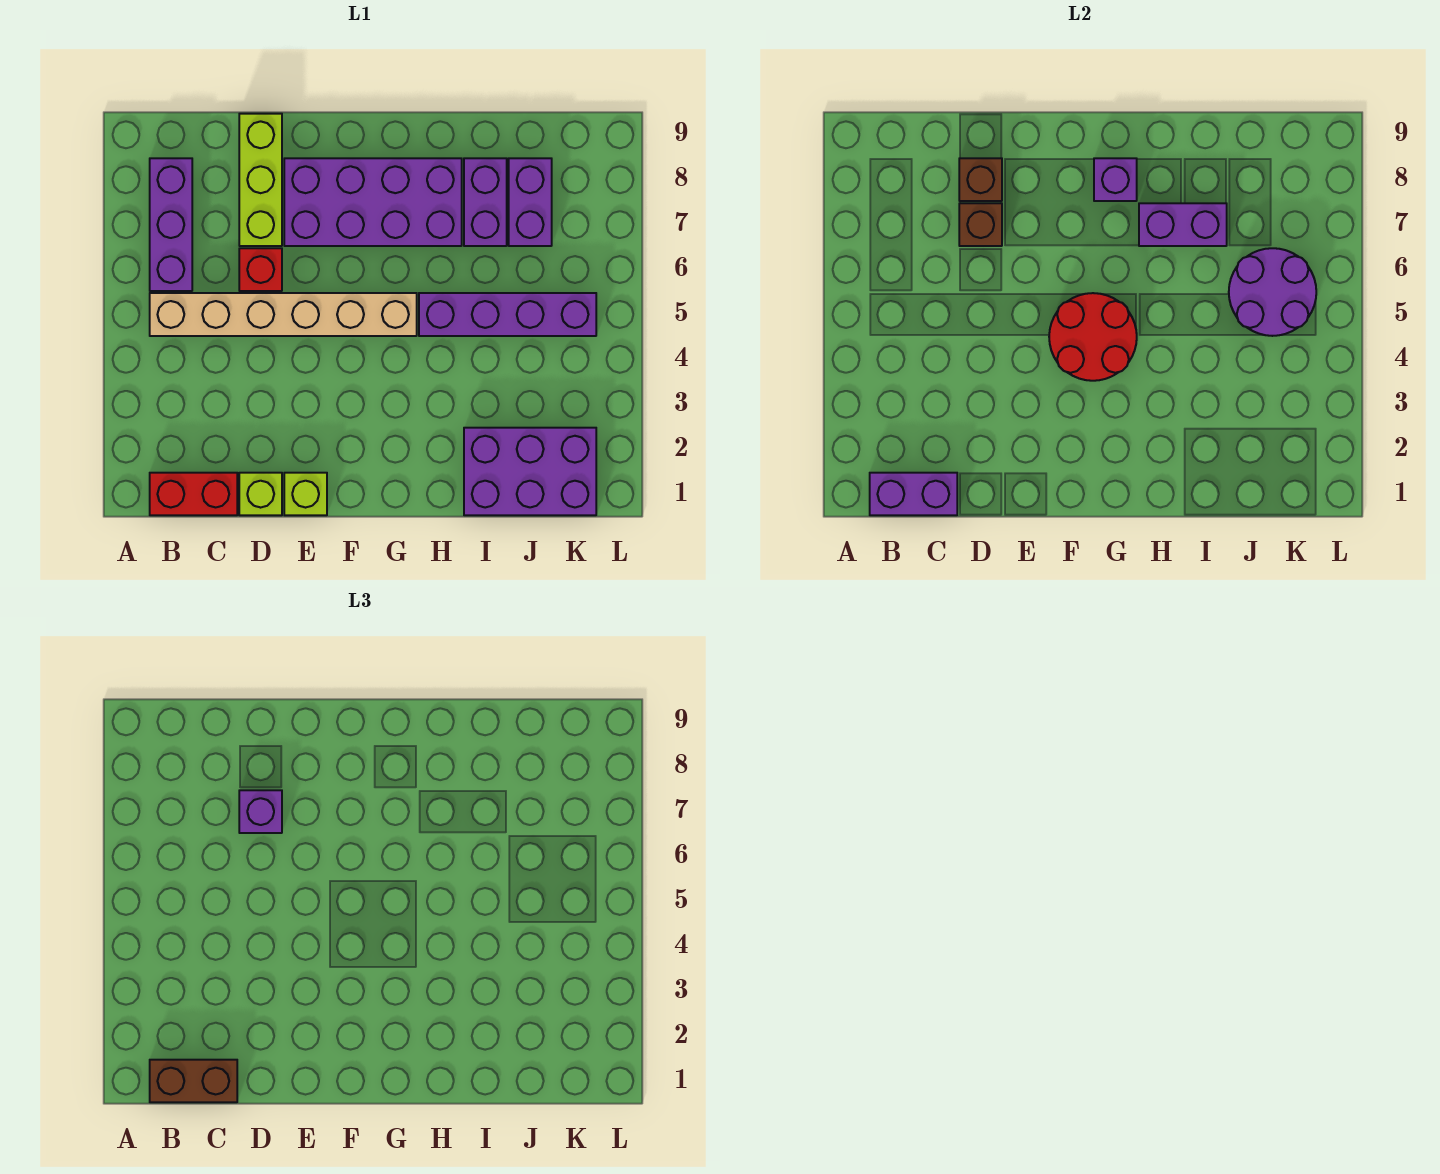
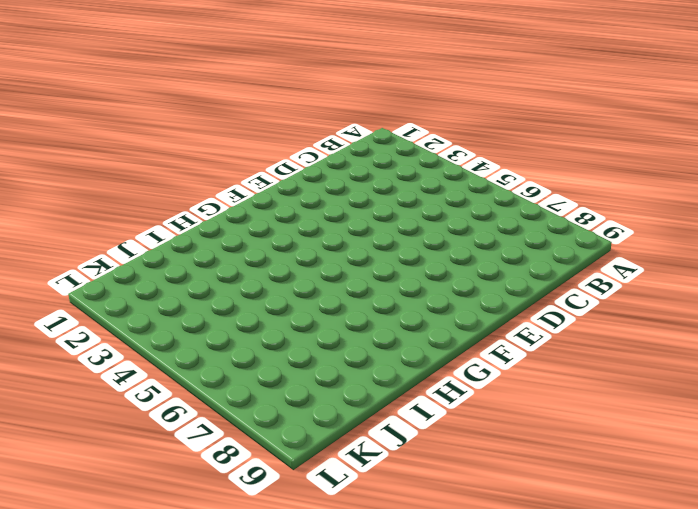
none -> red brick B1:C1 level 1
none -> tan brick B5:G5 level 1
none -> purple brick B6:B8 level 1

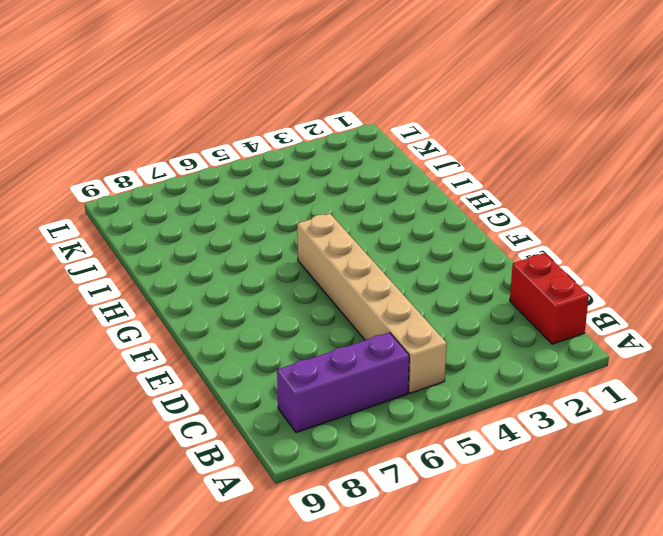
none -> lime brick D1 level 1
none -> red brick D6 level 1
none -> lime brick D7:D9 level 1

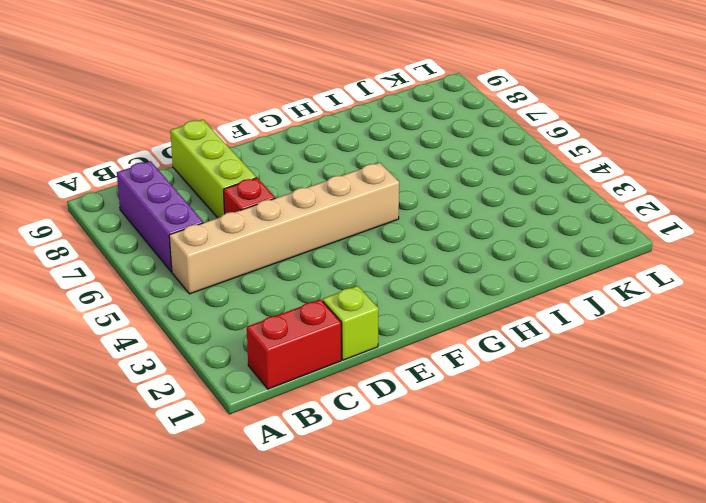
none -> lime brick E1 level 1
none -> purple brick E7:H8 level 1
none -> purple brick H5:K5 level 1

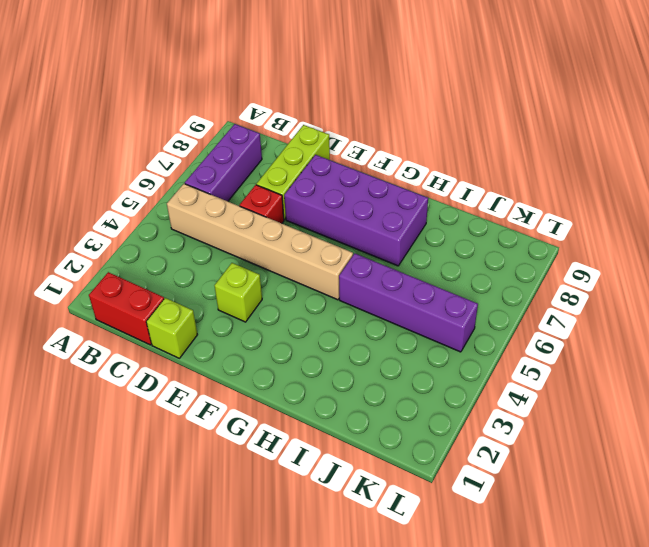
lime brick E3 level 1 -> lime brick E1 level 1
none -> purple brick I1:K2 level 1
none -> purple brick I7:I8 level 1
none -> purple brick J7:J8 level 1

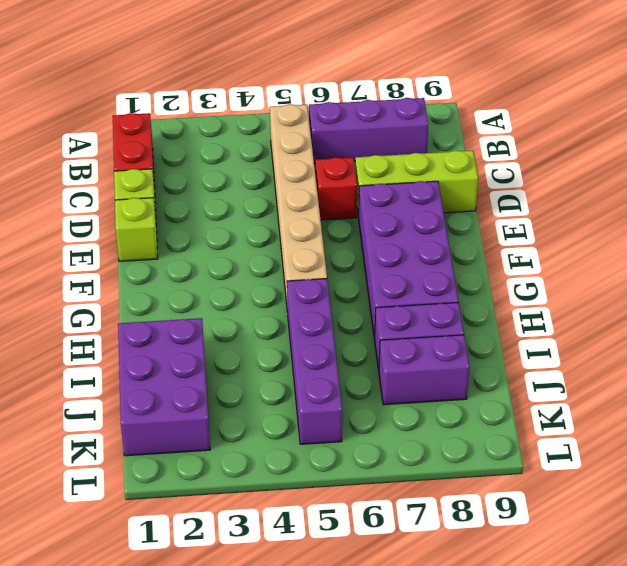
none -> purple brick B1:C1 level 2
none -> brown brick D7 level 2
none -> brown brick D8 level 2

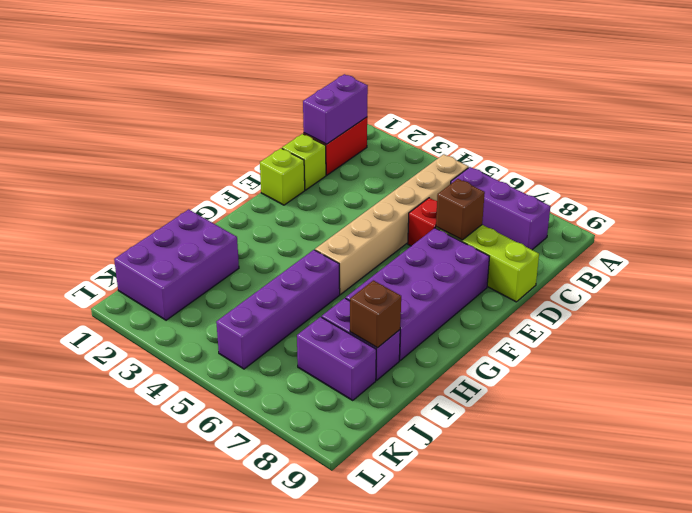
brown brick I8 level 2 -> brown brick D8 level 2
none -> red round brick F4:G5 level 2
none -> purple brick G8 level 2
none -> purple brick H7:I7 level 2

